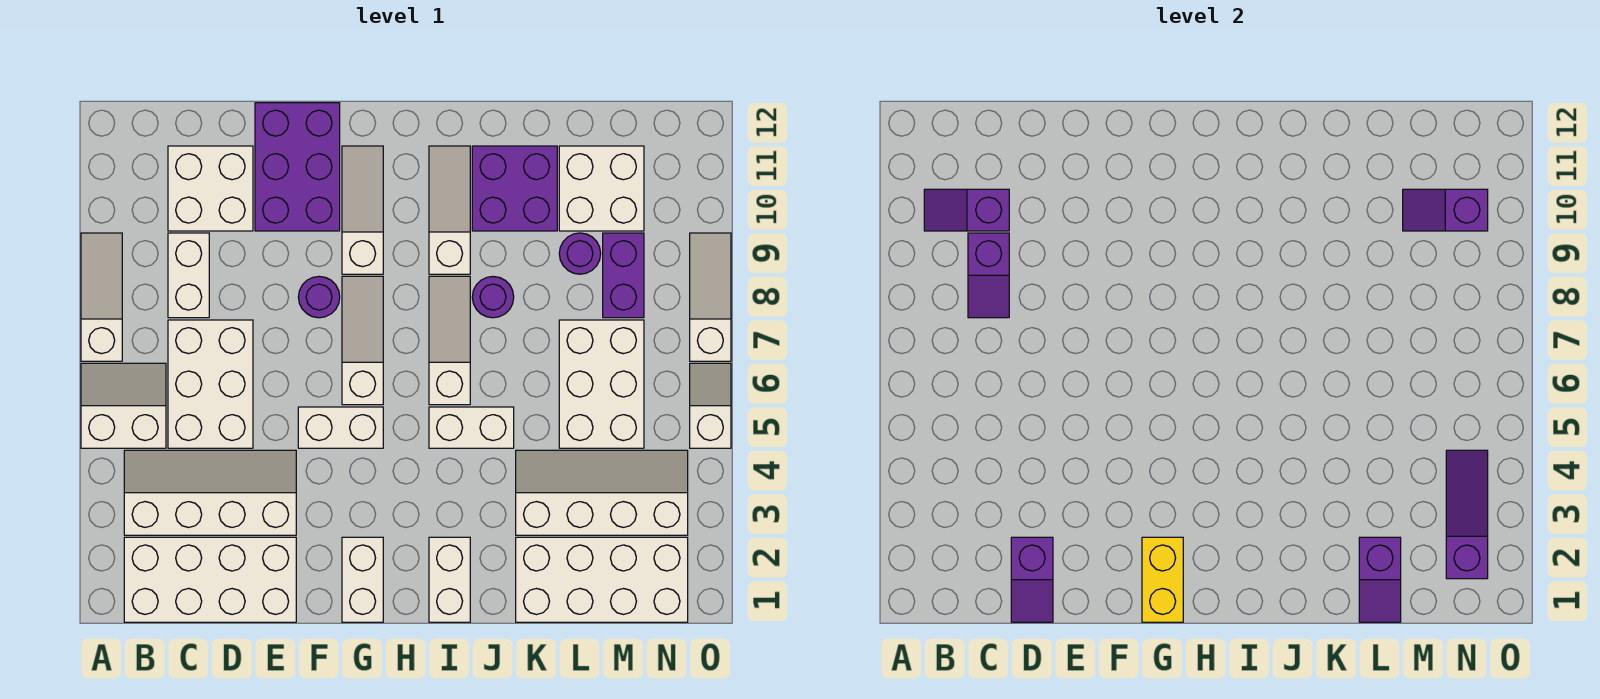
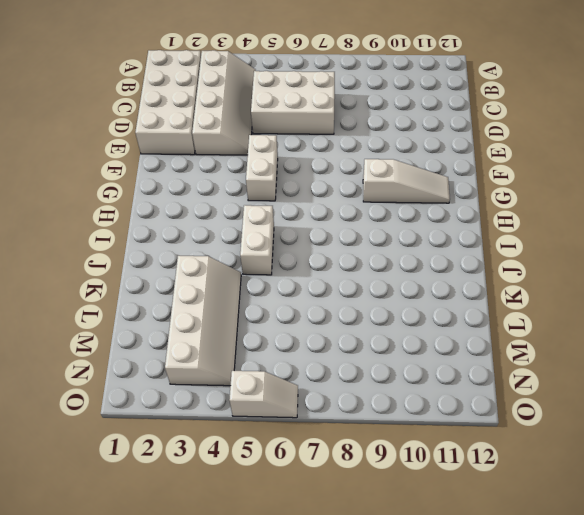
none -> white slope A5:B6 level 1 top 5
none -> white slope A7:A9 level 1 top 7
none -> white brick C8:C9 level 1
none -> white brick C10:D11 level 1

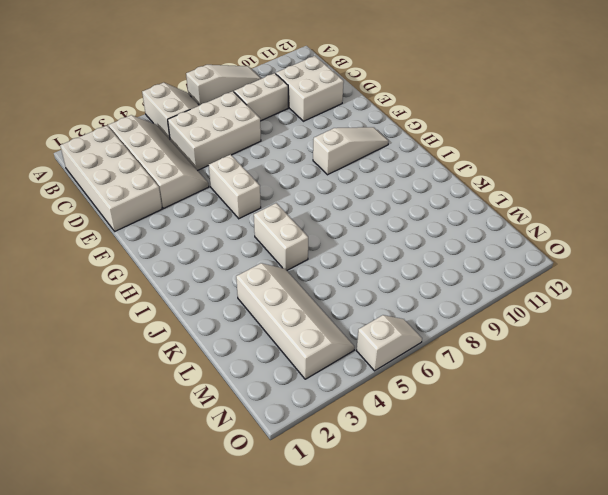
none -> purple brick E10:F12 level 1
none -> purple round brick F8 level 1
none -> white brick G1:G2 level 1
none -> white slope G6:G8 level 1 top 6

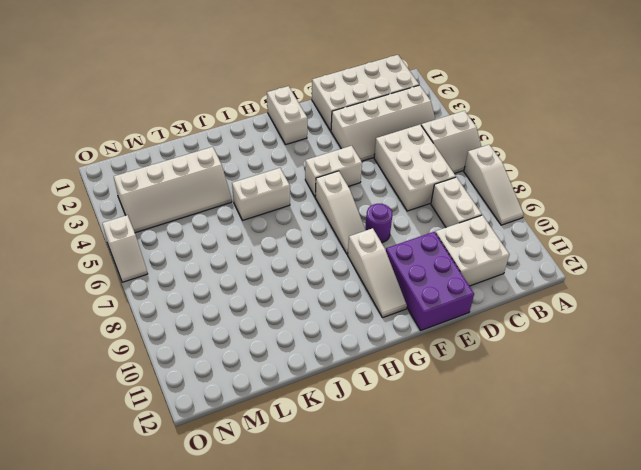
none -> white brick I1:I2 level 1
none -> white slope I6:I8 level 1 top 6
none -> white slope I9:I11 level 1 top 9
none -> purple round brick J8 level 1

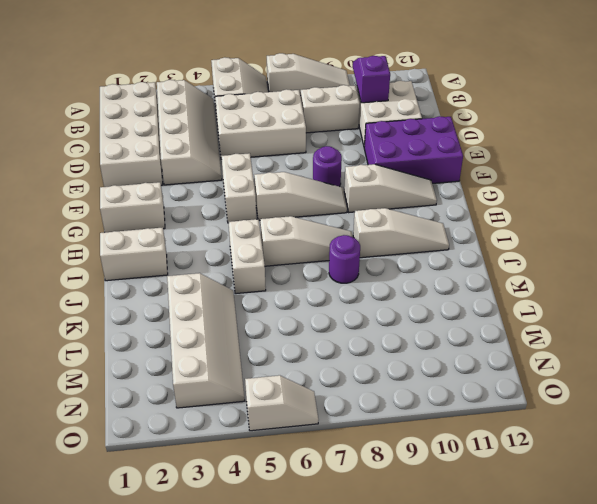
none -> purple brick J10:K11 level 1
none -> white brick K1:N2 level 1
none -> white brick L5:M7 level 1
none -> purple round brick L9 level 1

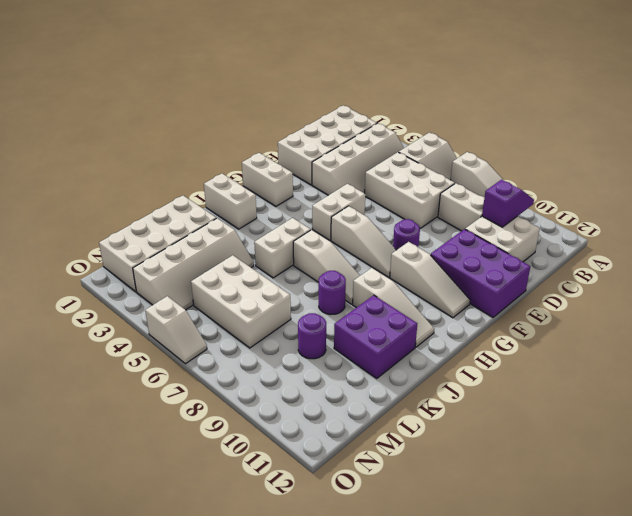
none -> white brick L10:M11 level 1
none -> purple brick M8:M9 level 1
none -> white slope O7:O9 level 1 top 7
none -> purple slope C8:C9 level 2 top 9

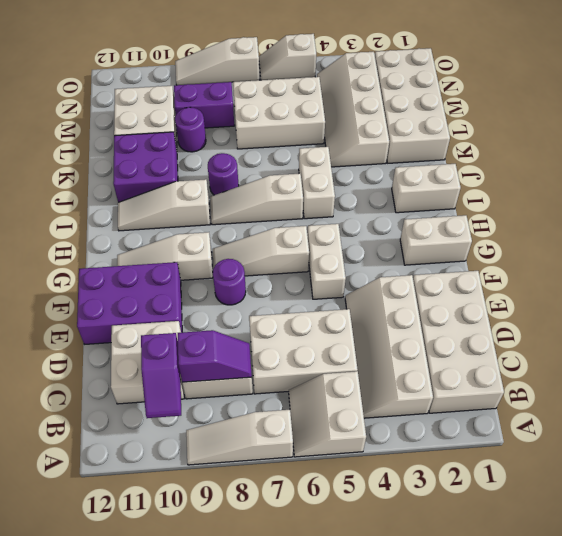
none -> purple slope D1:D2 level 2 top 2
none -> yellow brick G1:G2 level 2
none -> purple slope L1:L2 level 2 top 2
none -> purple slope M10:N10 level 2 top N

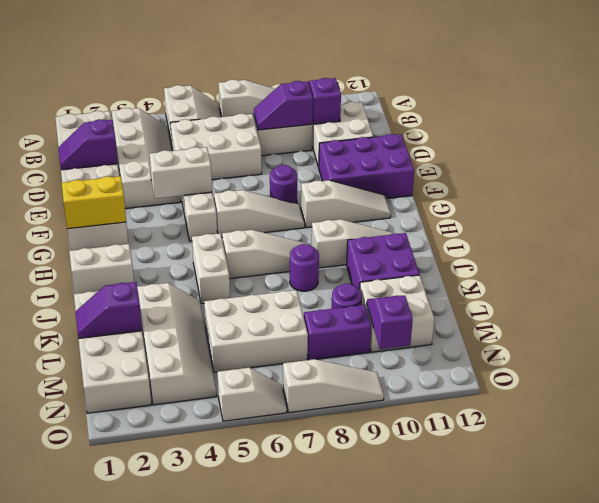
white brick F4:F5 level 2 -> none
none -> purple slope N2:N4 level 2 top 2

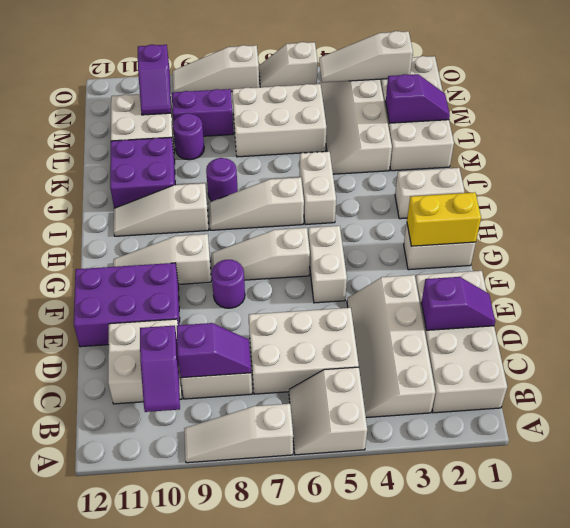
white slope N2:N4 level 2 top 2 -> purple slope N2:N4 level 2 top 2

